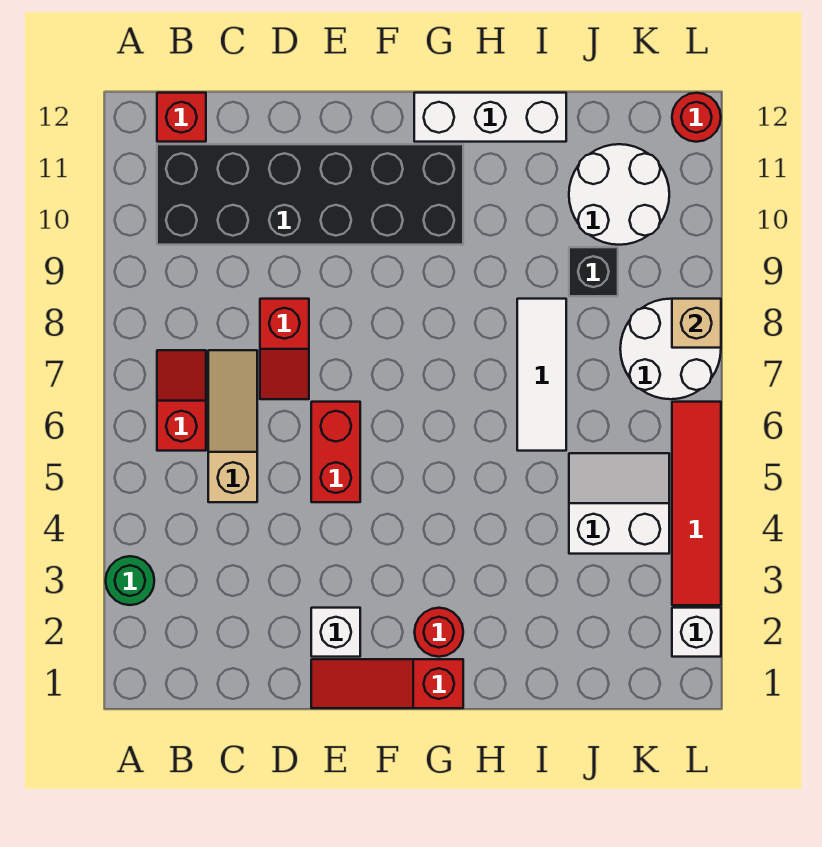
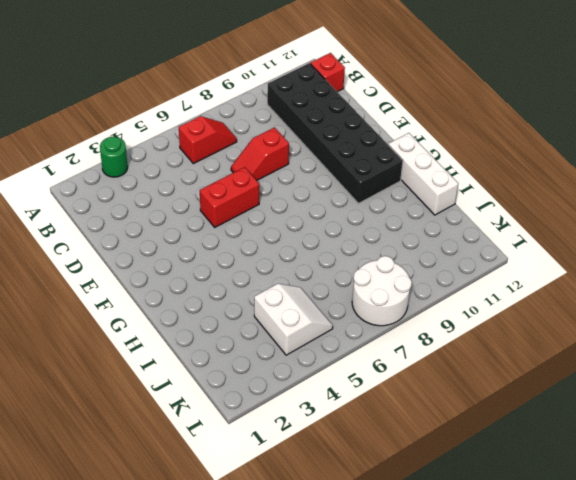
none -> tan slope C5:C7 level 1 top 5
none -> red slope E1:G1 level 1 top G
none -> white brick E2 level 1

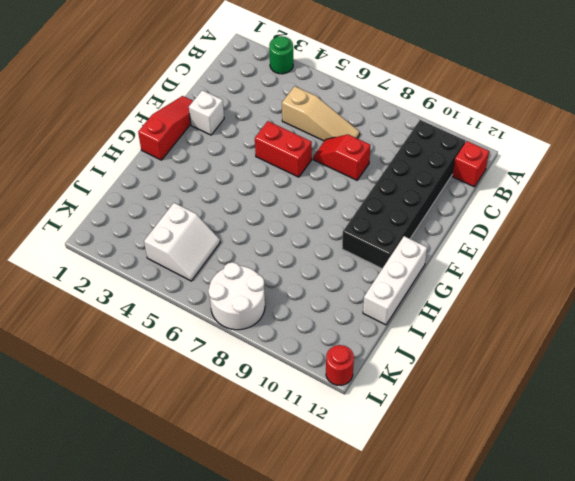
none -> red slope B6:B7 level 1 top 6
none -> red round brick G2 level 1
none -> white tile I6:I8 level 1

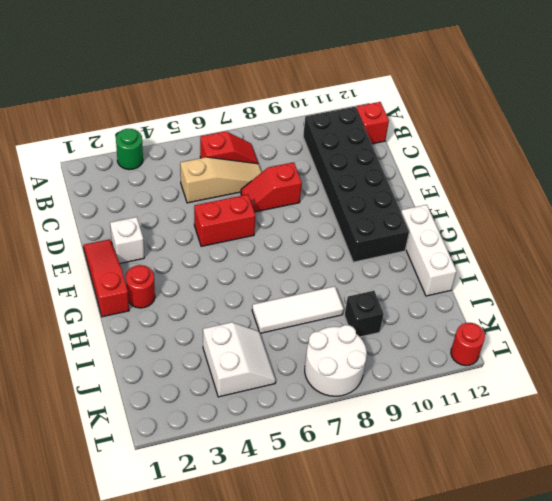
none -> white round brick J10:K11 level 1
none -> white brick L2 level 1
none -> red tile L3:L6 level 1

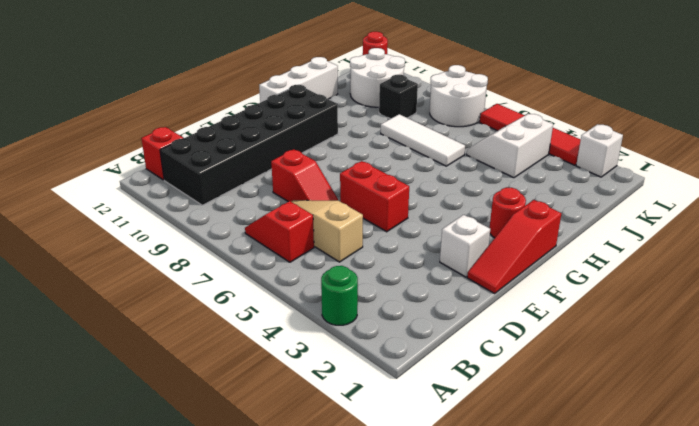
none -> tan brick L8 level 2

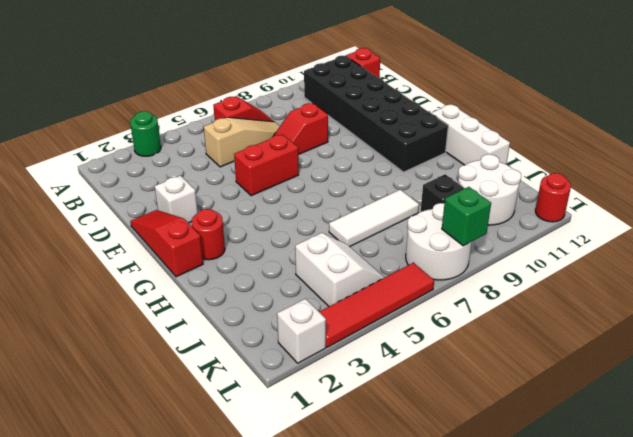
green brick L8 level 2 -> tan brick L8 level 2

